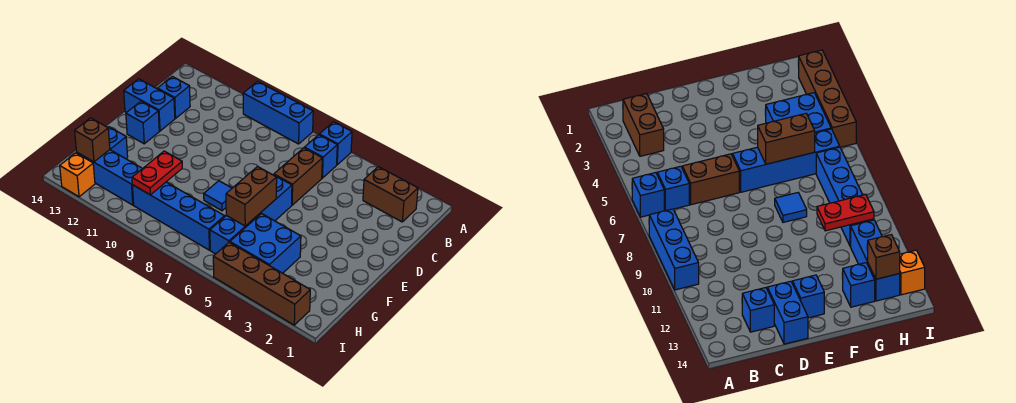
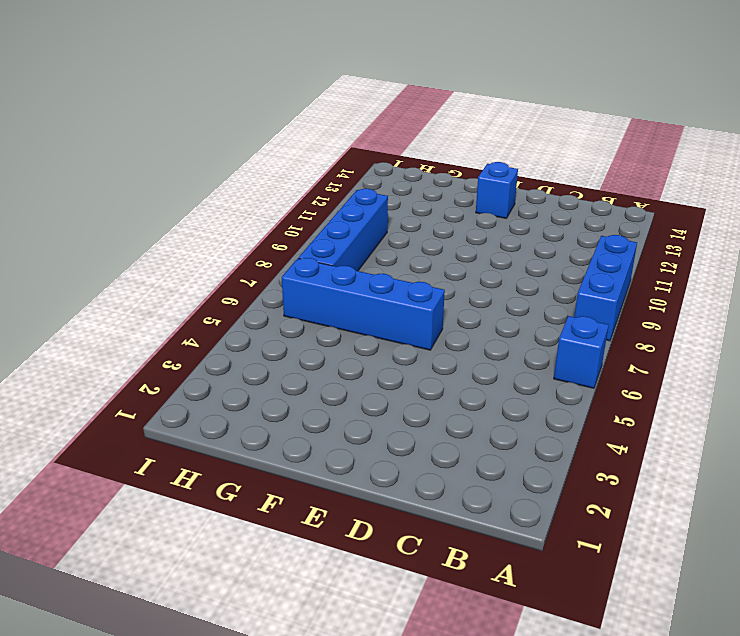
none -> brown brick B2:B3 level 1
none -> blue brick B6 level 1
none -> brown brick C6:D6 level 1

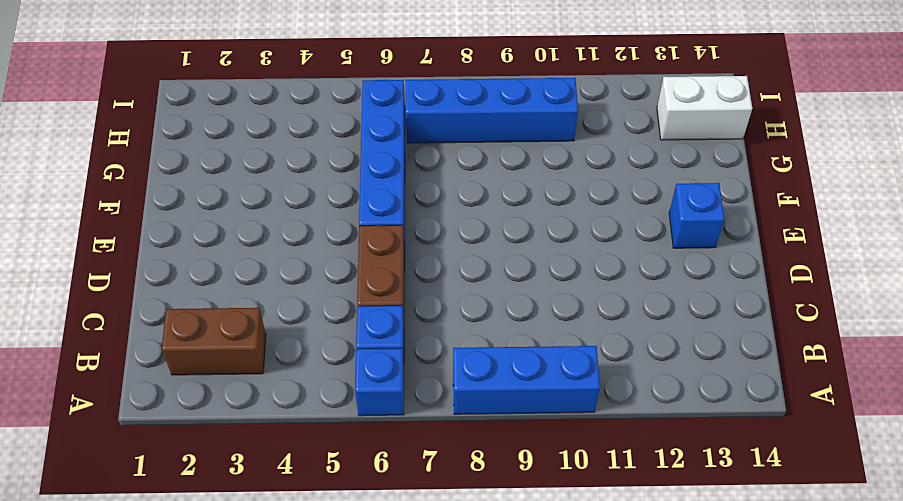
white brick H13:H14 level 1 -> blue brick H11:H13 level 1
none -> blue brick C13 level 1
none -> blue brick D13:D14 level 1
none -> blue tile F8 level 1

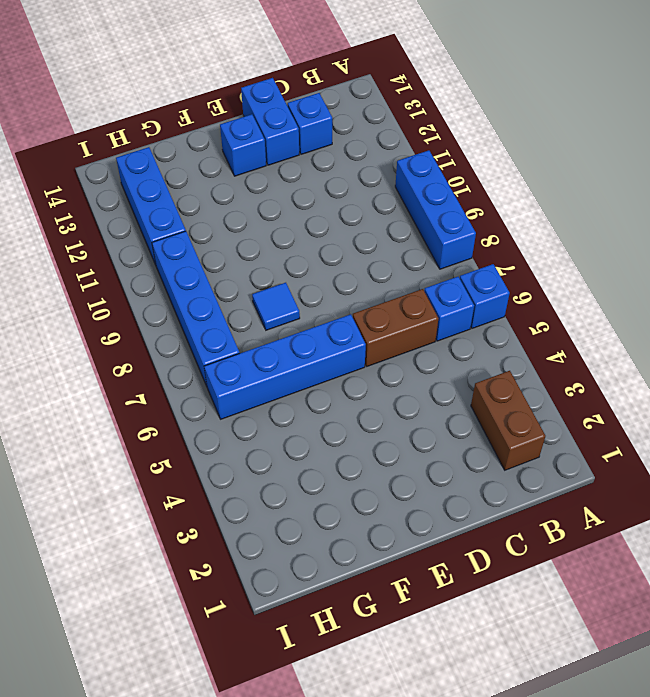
none -> blue brick G4:H5 level 1
none -> blue brick G13 level 1
none -> brown brick I2:I5 level 1

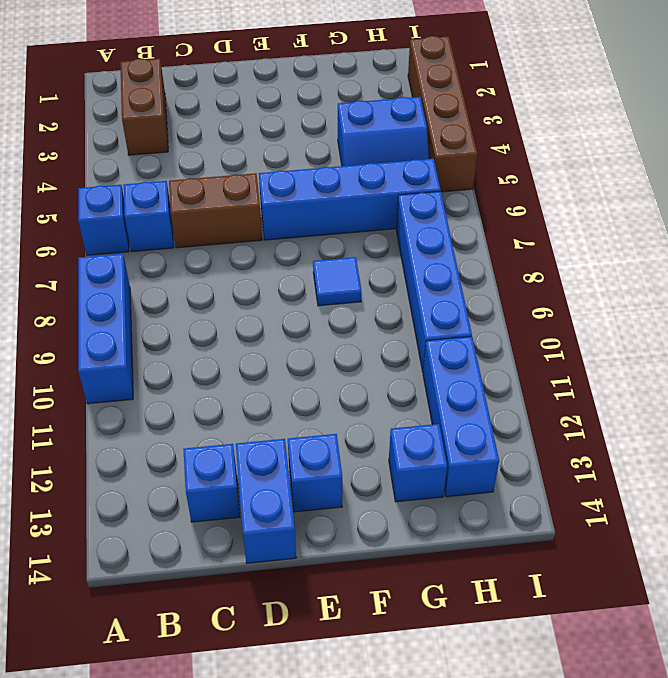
blue slope G4:H5 level 1 top 4 -> blue brick G4:H5 level 1
none -> orange brick I13 level 1
none -> brown brick F6:G6 level 2
none -> red plate G10:H10 level 2

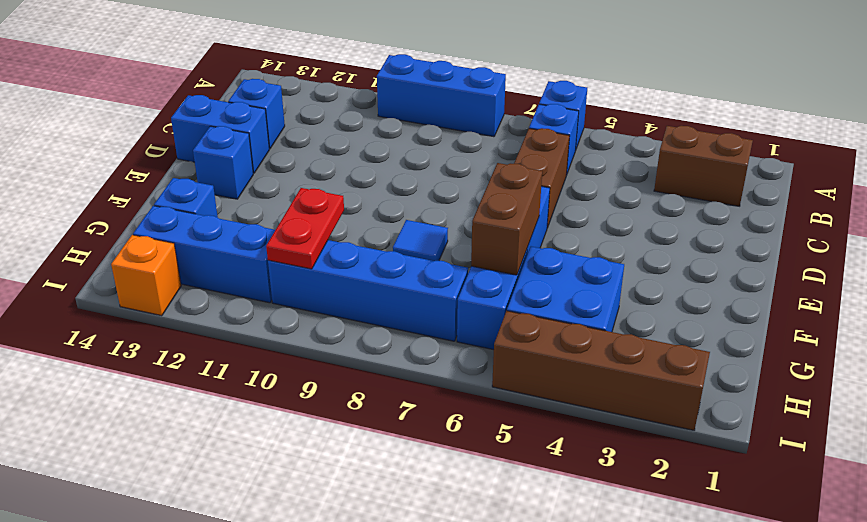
none -> brown brick H13 level 2

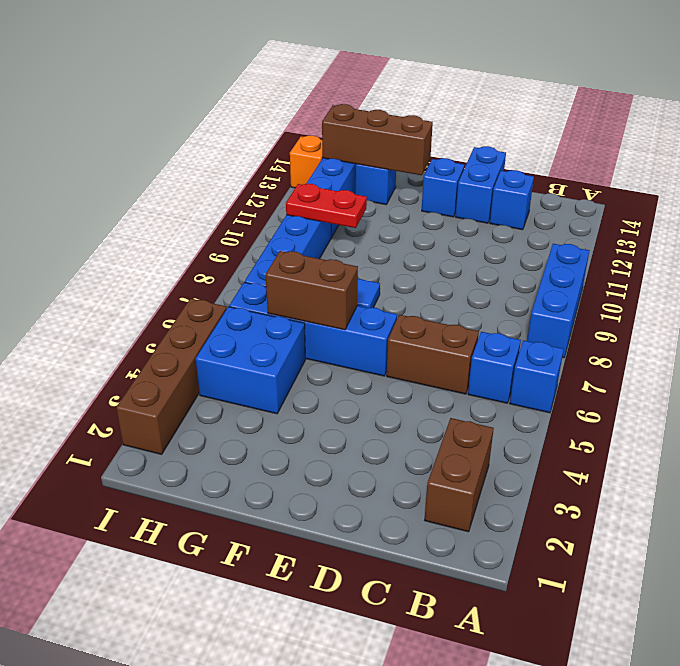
brown brick F13:H13 level 2 -> brown brick H13 level 2

